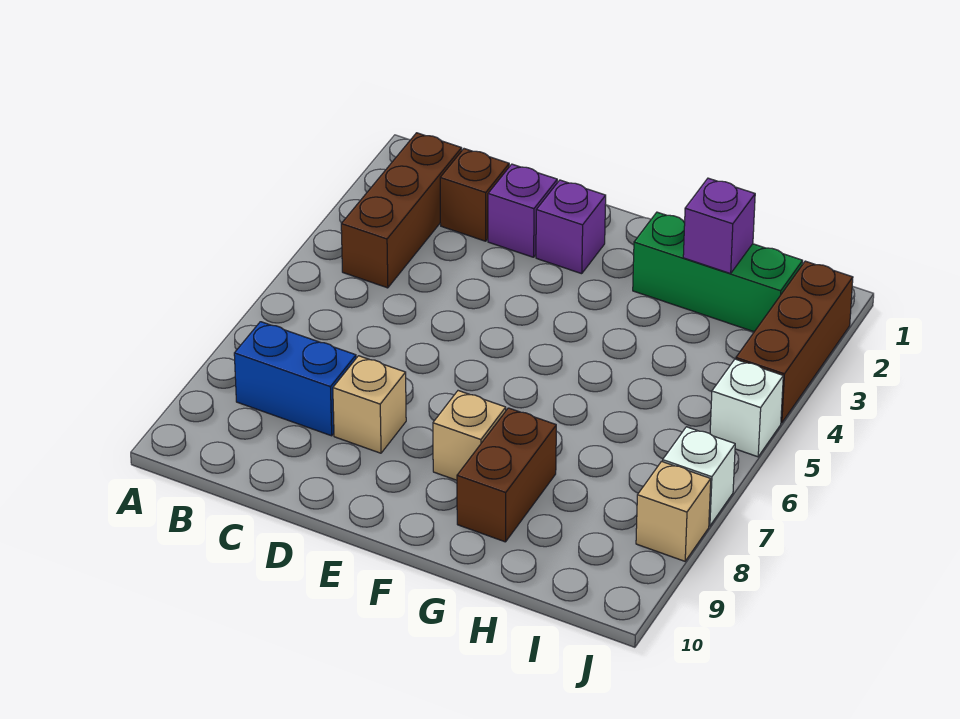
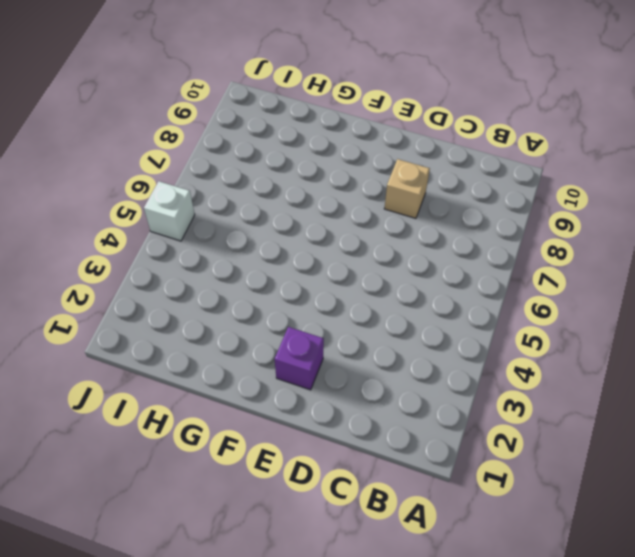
none -> brown brick B2:B4 level 1
none -> blue brick B8:C8 level 1
none -> brown brick C2 level 1

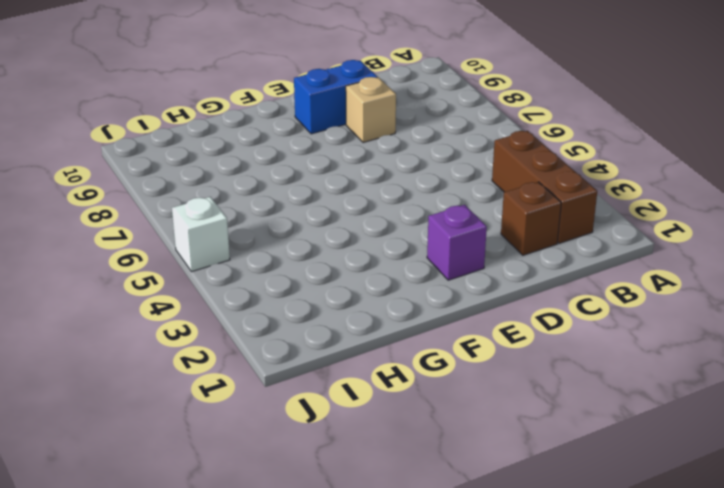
blue brick D9:E9 level 1 -> blue brick B8:C8 level 1
none -> purple brick D2 level 1
none -> tan brick F8 level 1
none -> green brick G2:I2 level 1

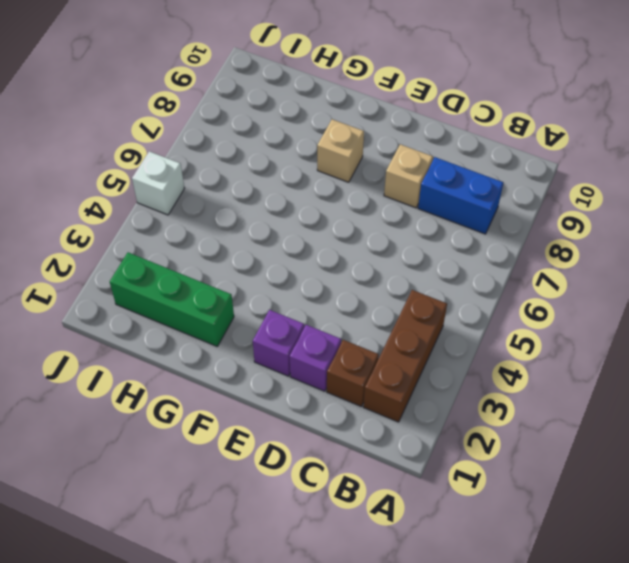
none -> brown brick G8:G9 level 1
none -> brown brick J2:J4 level 1
none -> white brick J7 level 1

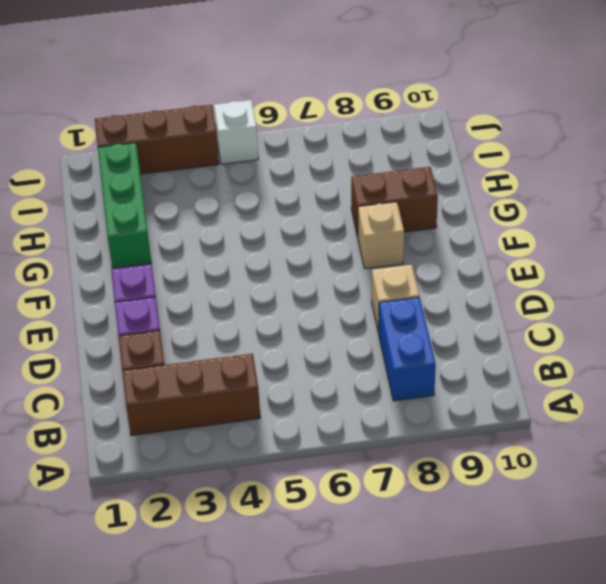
none -> white brick J7 level 1
none -> tan brick J8 level 1
none -> purple brick H2 level 2

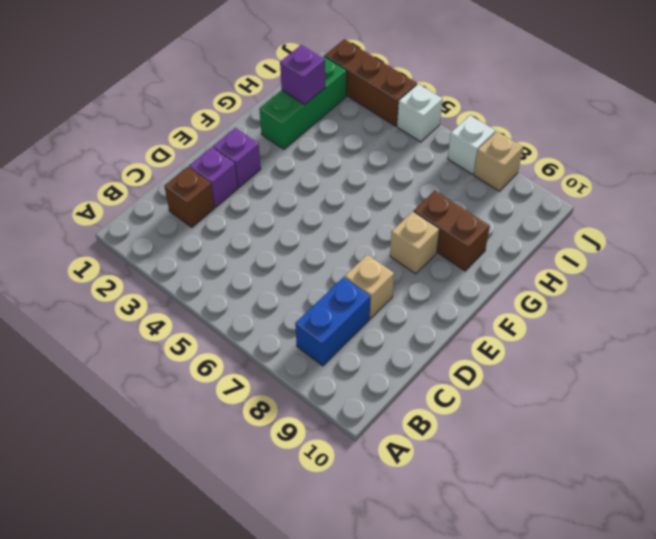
none -> brown brick B2:B4 level 1

